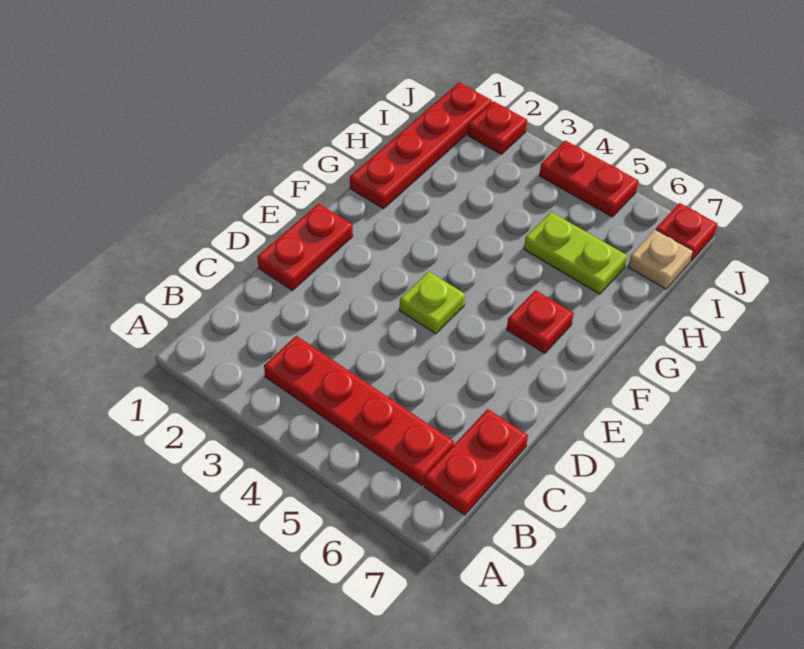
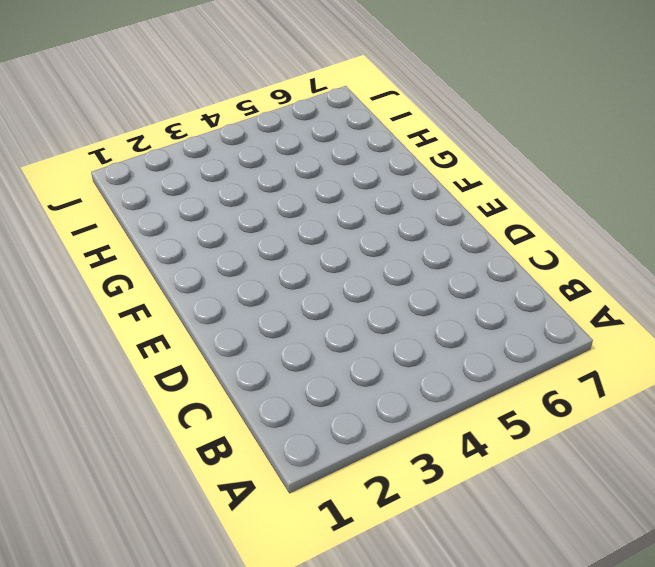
none -> red plate B3:B6 level 1
none -> red plate B7:C7 level 1

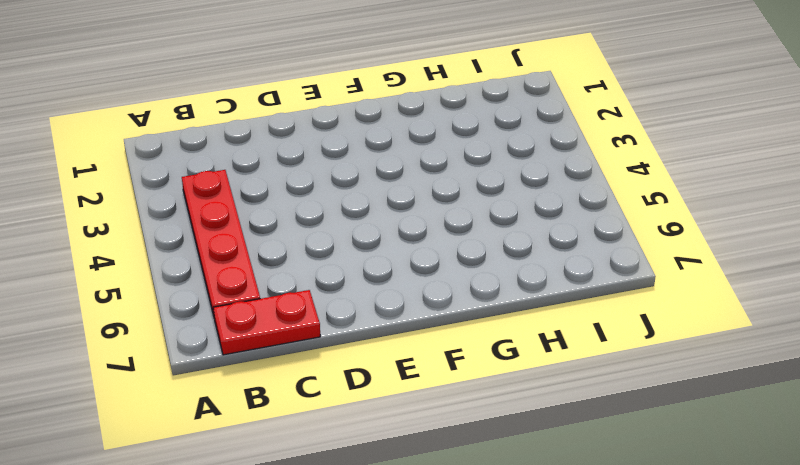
none -> red plate D1:E1 level 1
none -> lime plate E4 level 1

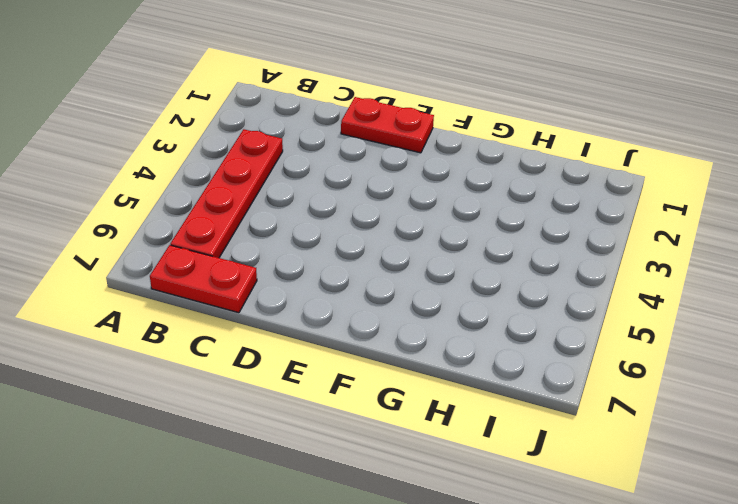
none -> lime plate E4 level 1
none -> red plate F6 level 1

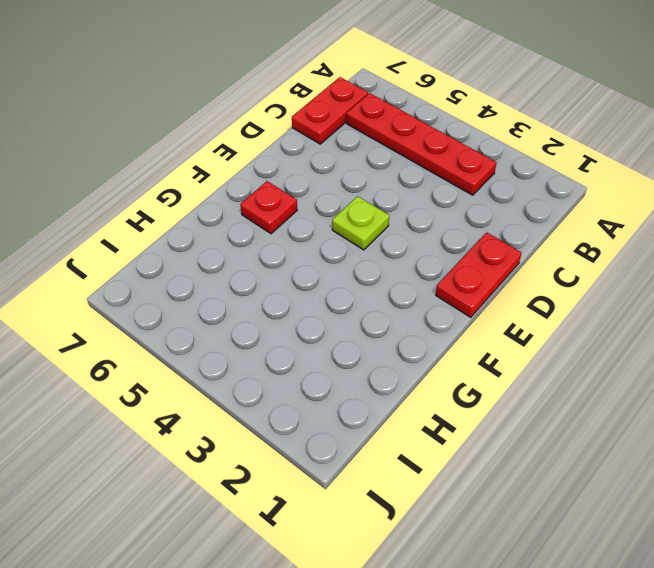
none -> red plate G1:J1 level 1
none -> lime plate H5:H6 level 1

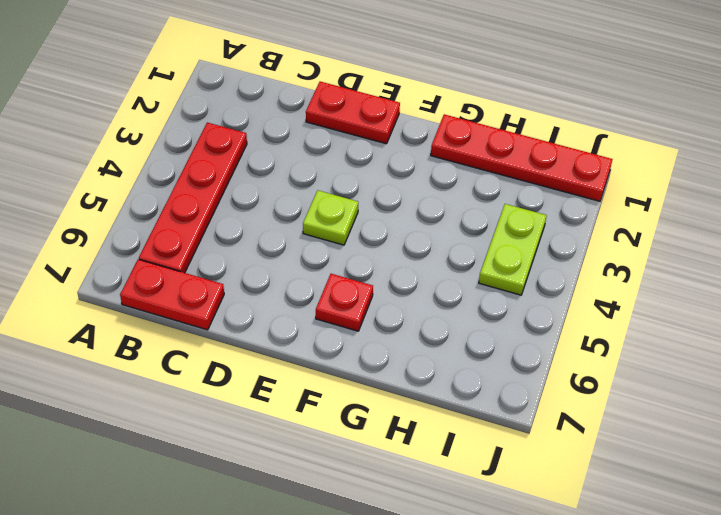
lime plate I3:I4 level 1 -> lime plate H5:H6 level 1
none -> tan plate I7 level 1
none -> red plate J2 level 1

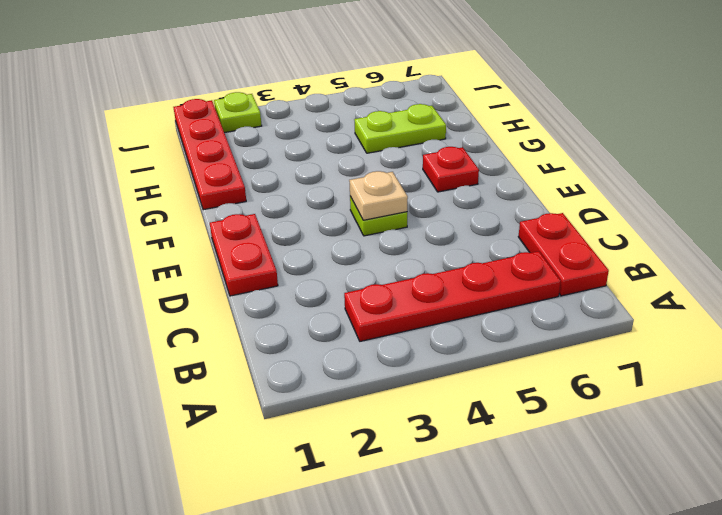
tan plate E4 level 2 -> tan plate I7 level 1
lime plate J2 level 1 -> red plate J2 level 1
none -> red plate J4:J5 level 1
none -> red plate J7 level 1

